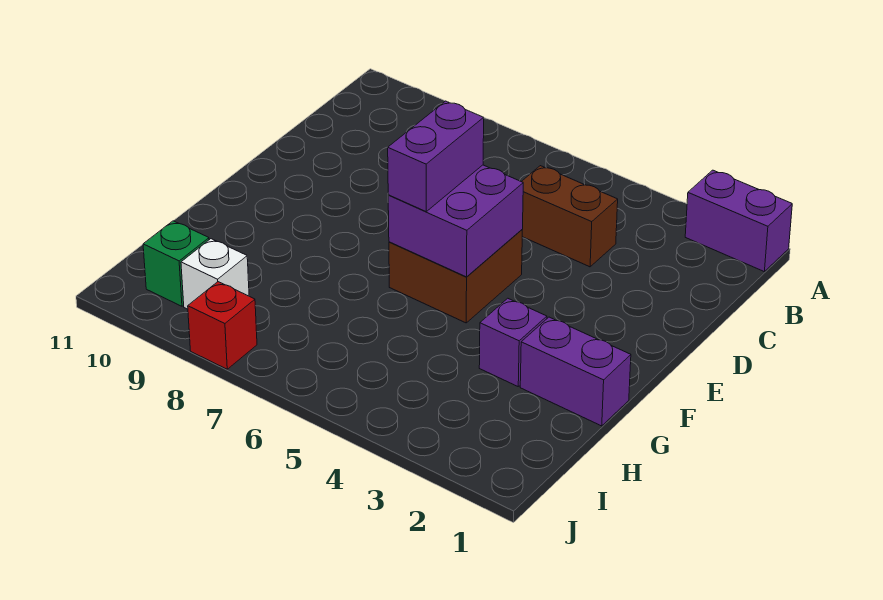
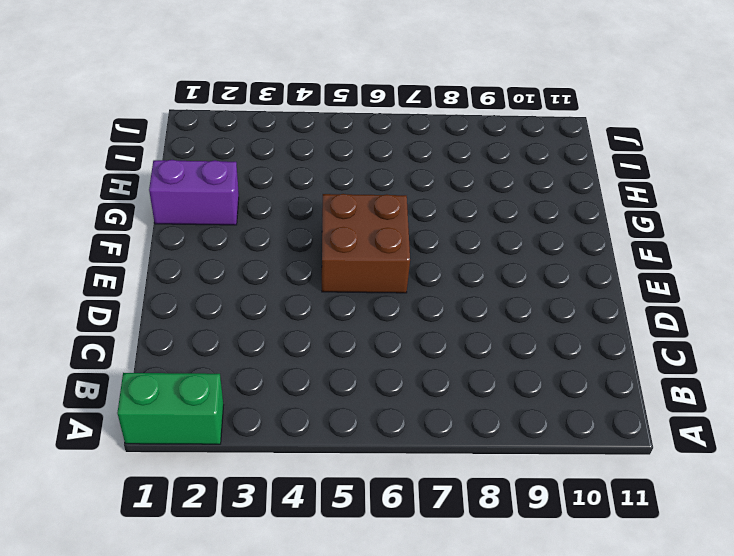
green brick A1:A2 level 1 -> purple brick A1:A2 level 1
none -> brown brick C4:C5 level 1
none -> purple brick G3 level 1

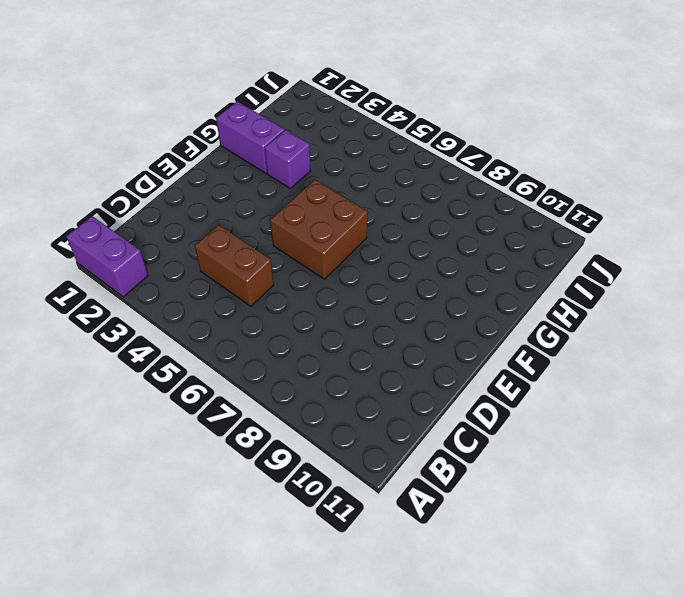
none -> white brick I9 level 1
none -> green brick I10 level 1

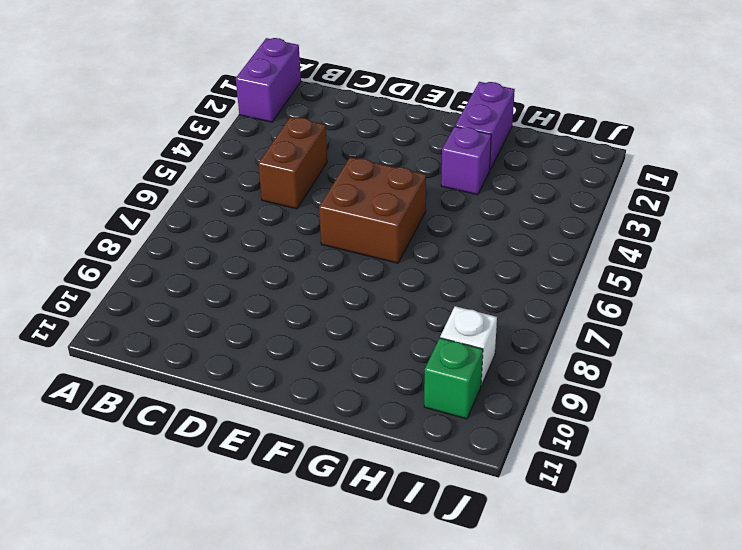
none -> red brick J8 level 1
none -> purple brick E5:F6 level 2

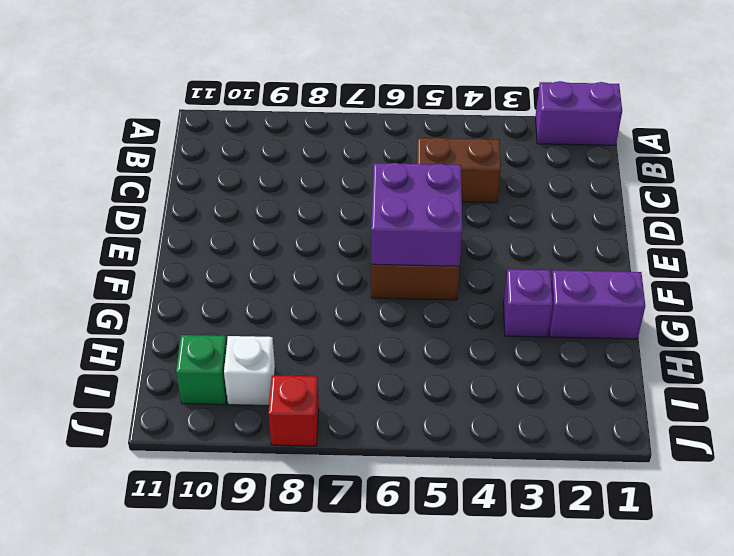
none -> purple brick E6:F6 level 3

